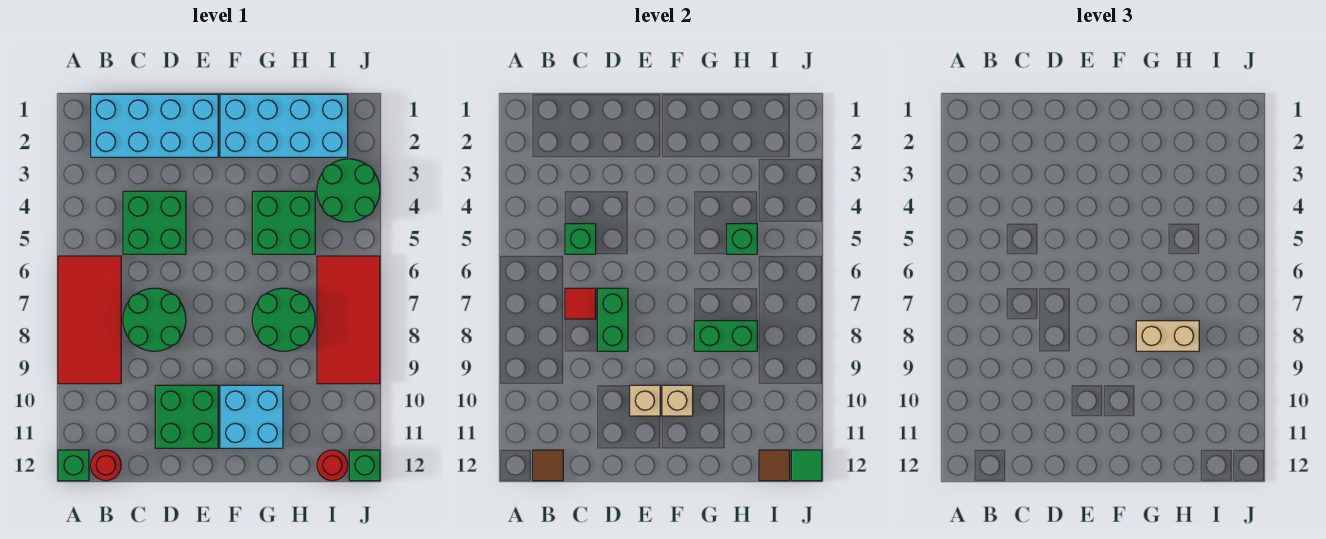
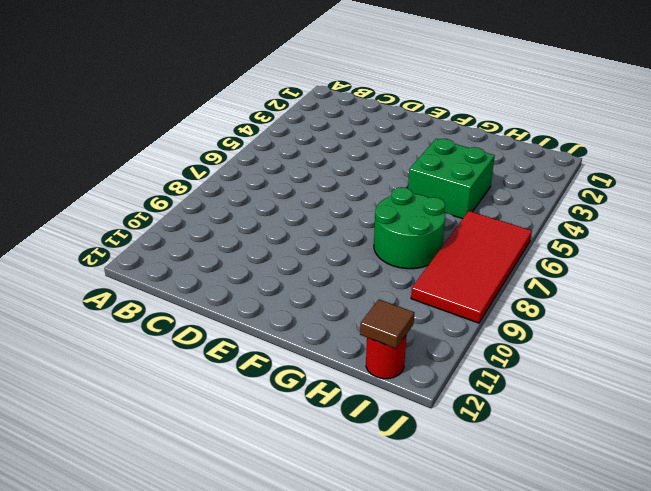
none -> red tile A6:B9 level 1
none -> green brick A12 level 1
none -> cyan brick B1:E2 level 1

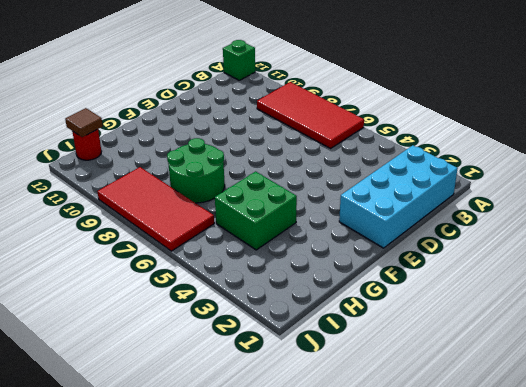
none -> red round brick B12 level 1
none -> green brick C4:D5 level 1
none -> green round brick C7:D8 level 1

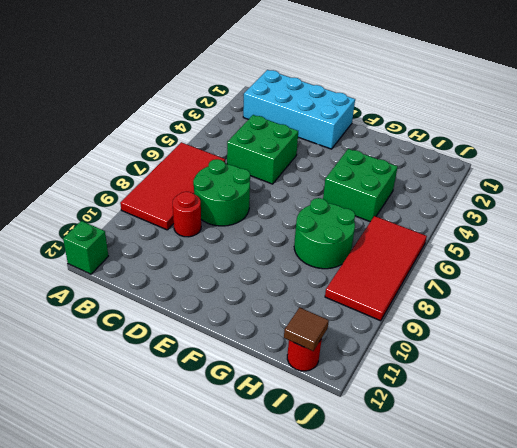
red round brick C9 level 1 -> red round brick B12 level 1
none -> green brick D10:E11 level 1
none -> cyan brick F1:I2 level 1
none -> cyan brick F10:G11 level 1

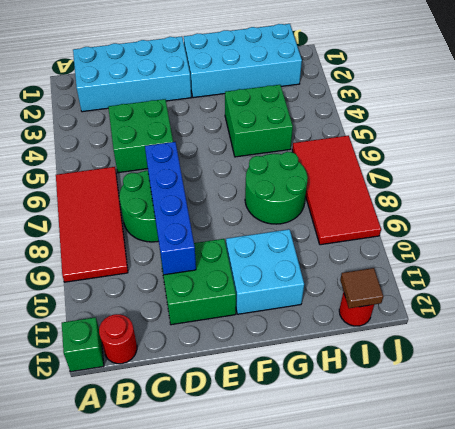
blue brick D7:D10 level 2 -> green brick D7:D8 level 2
none -> green round brick I3:J4 level 1
none -> green brick J12 level 1
none -> brown tile B12 level 2

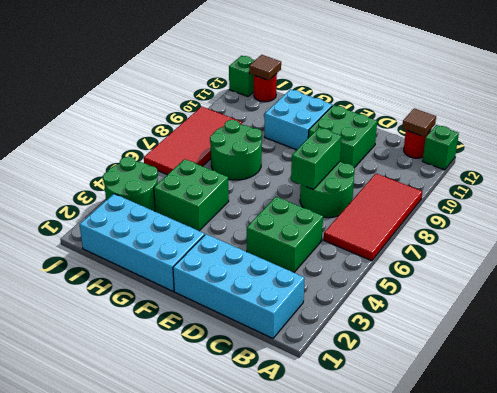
none -> green brick C5 level 2
none -> red tile C7 level 2
none -> tan brick E10 level 2

